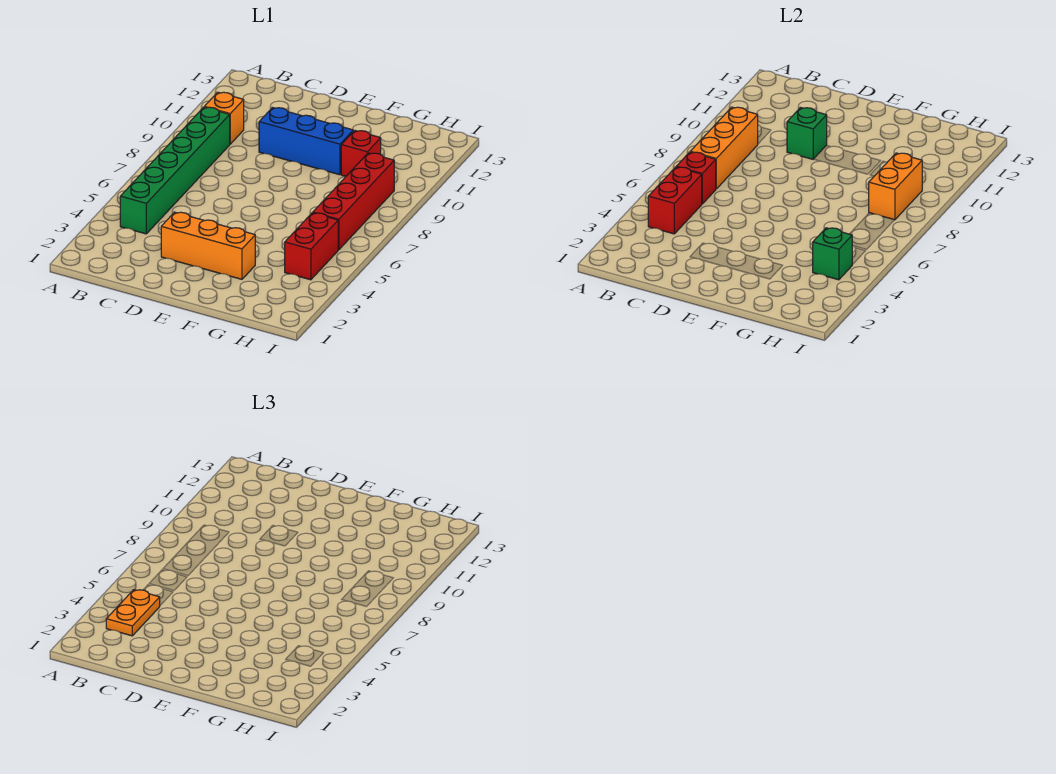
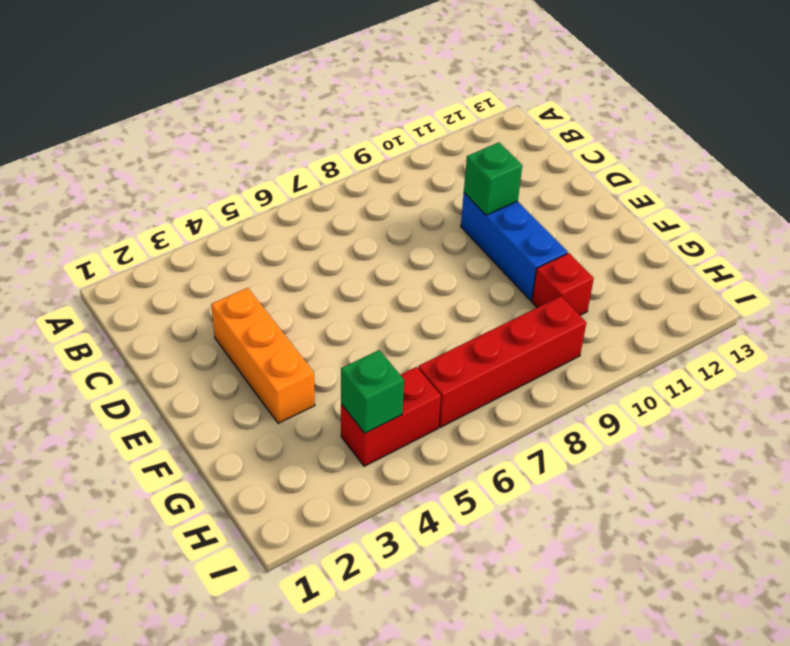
none -> green brick B4:B9 level 1
none -> orange brick B10 level 1
none -> red brick B4:B5 level 2

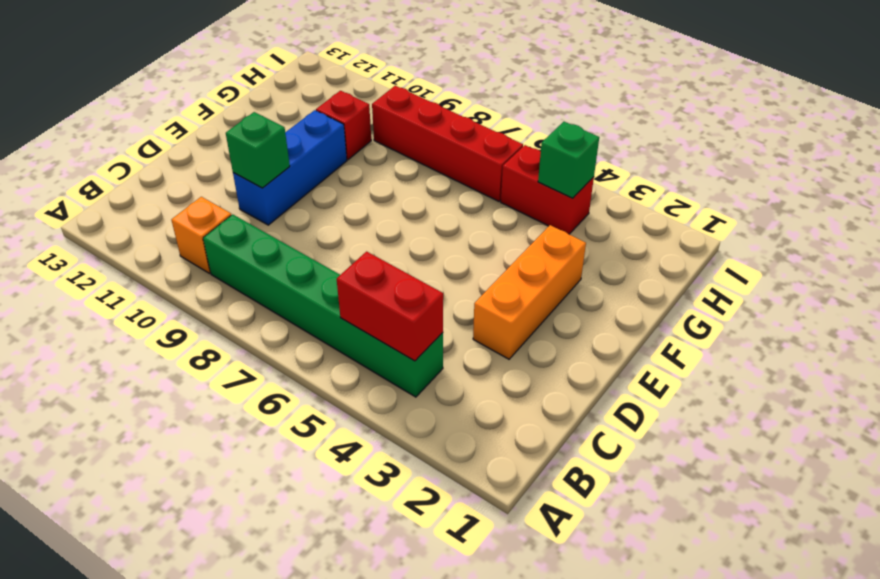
none -> red brick B6 level 2
none -> orange brick B7:B9 level 2
none -> orange brick H8:H9 level 2

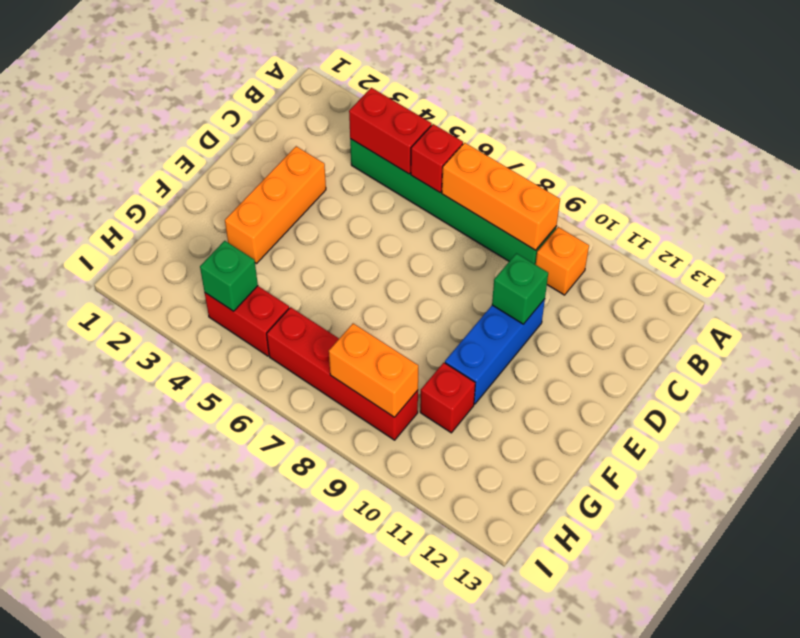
none -> orange plate B3:B4 level 3

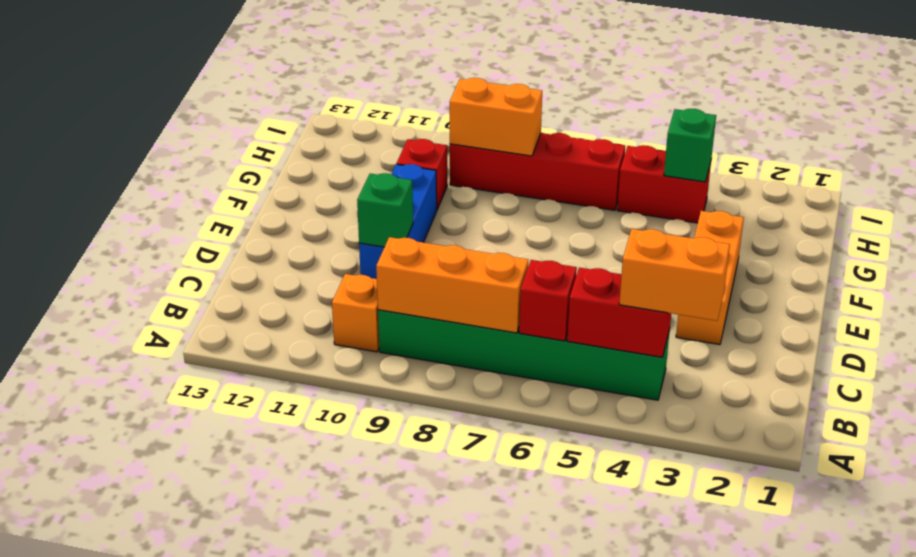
orange brick B3:B4 level 3 -> orange plate B3:B4 level 3

